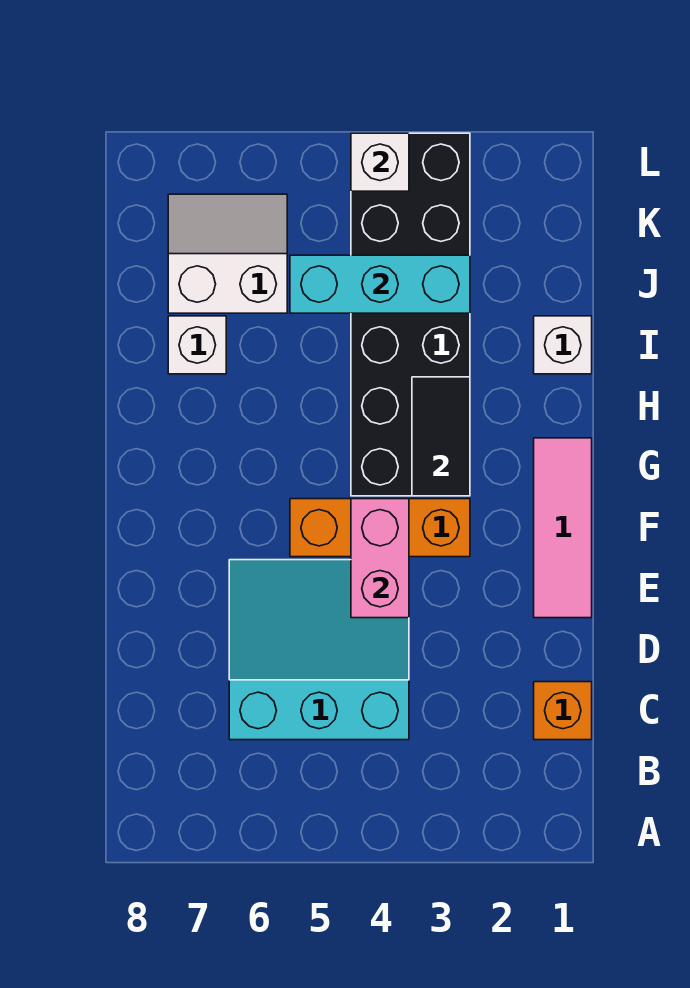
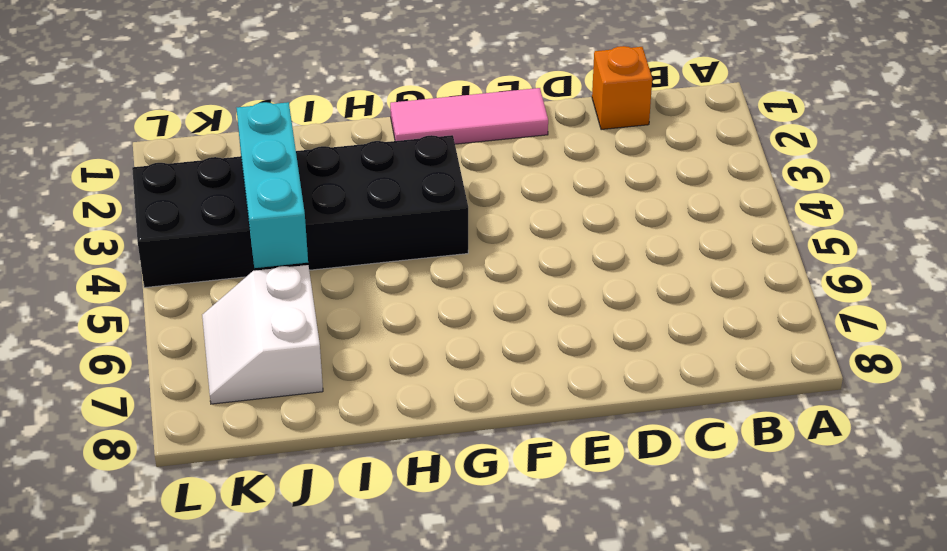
none -> cyan slope C4:E6 level 1 top C
none -> orange brick F3:F5 level 1
none -> white brick I1 level 1

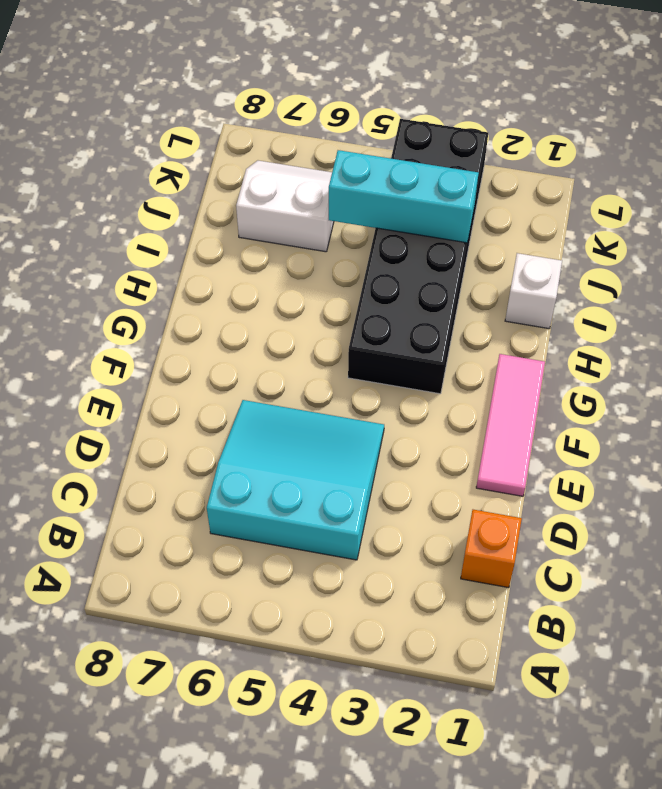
none -> orange brick F3:F5 level 1
none -> white brick I7 level 1
none -> pink brick E4:F4 level 2

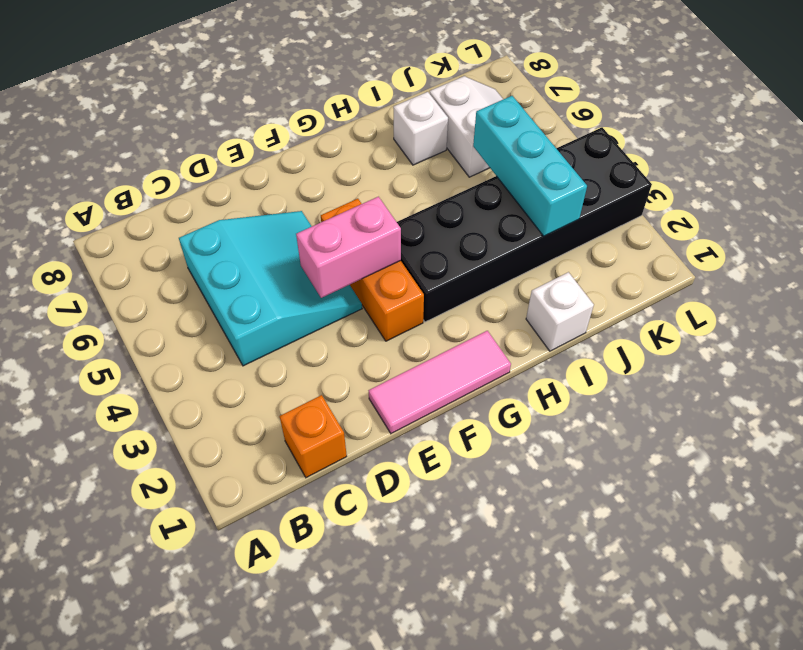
none -> black tile G3:H3 level 2
none -> white brick L4 level 2

